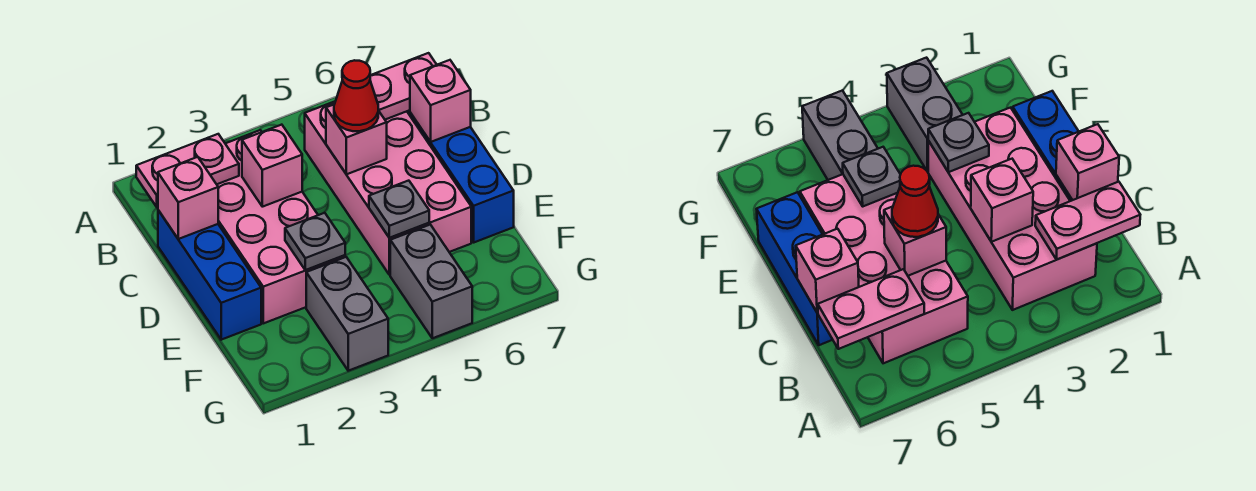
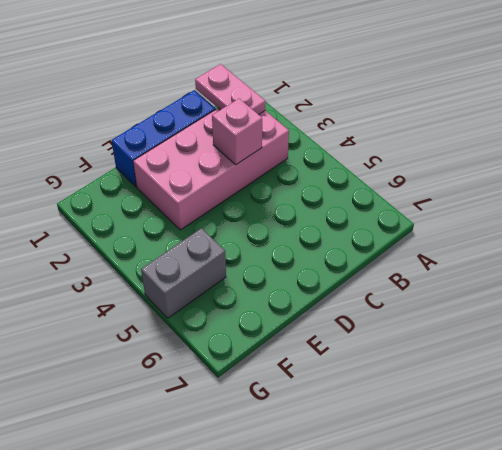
none -> pink brick B5:E6 level 1
none -> blue brick C7:E7 level 1
none -> grey brick F3:G3 level 1

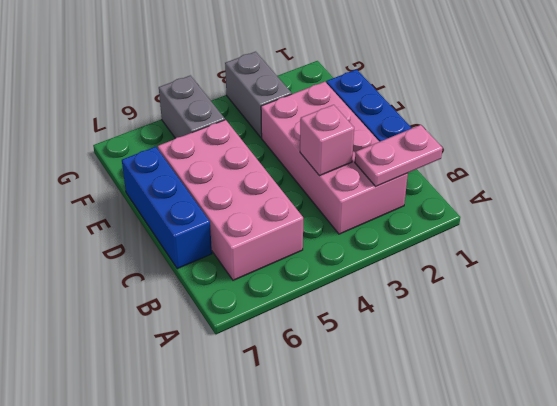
none -> pink plate B6:B7 level 2
none -> pink brick C1 level 2
none -> pink brick C5 level 2

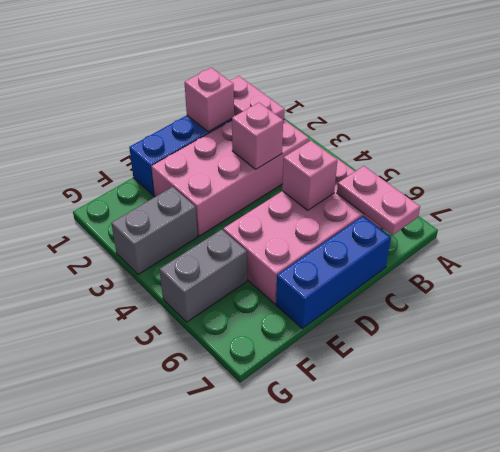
none -> pink brick C7 level 2
none -> grey plate E3 level 2
none -> grey plate E5 level 2

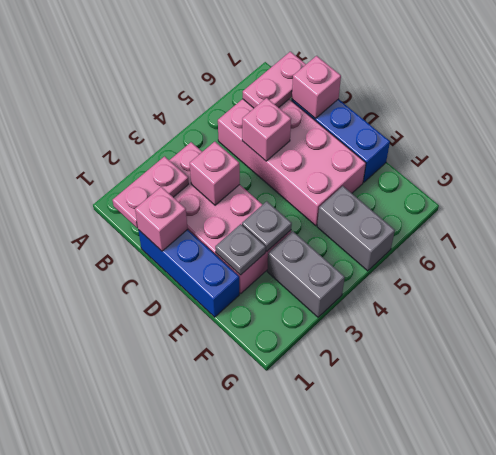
grey plate E2 level 2 -> grey plate E5 level 2
none -> red cone C5 level 3

